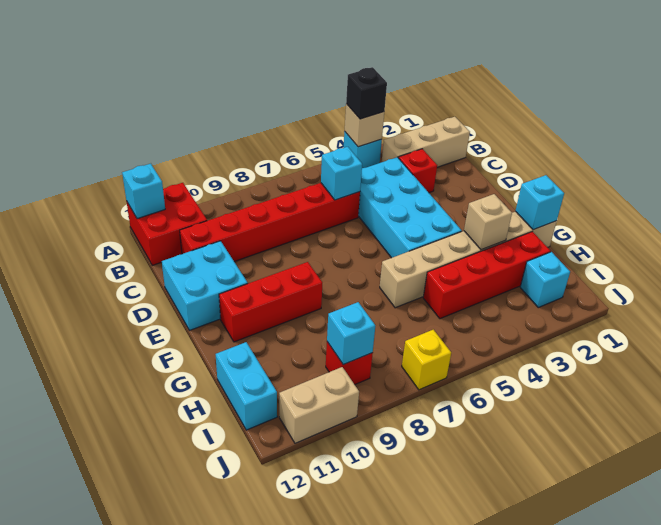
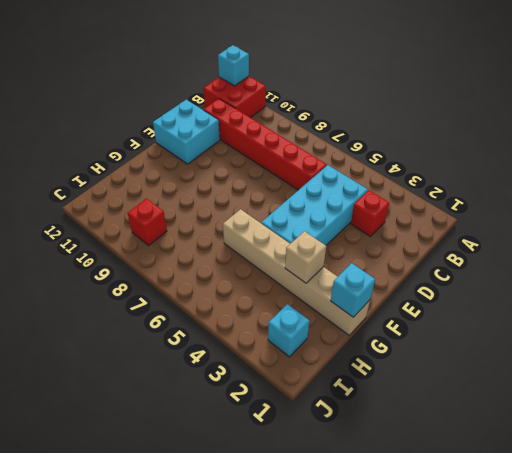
none -> cyan brick A4 level 1
none -> tan brick B1:B3 level 1
none -> red brick F9:F11 level 1

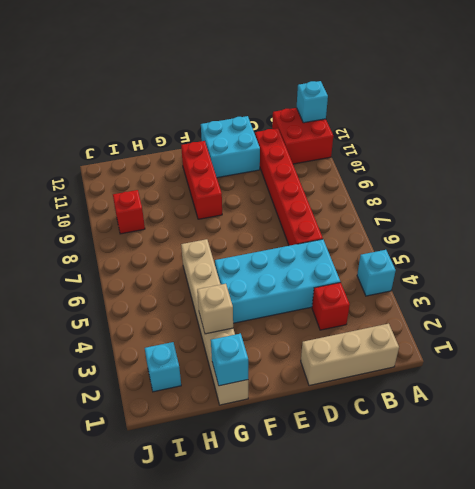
tan brick B1:D1 level 1 -> tan brick B1:B3 level 1
none -> red brick H2:H5 level 1
none -> cyan brick H12:I12 level 1
none -> yellow brick J7 level 1

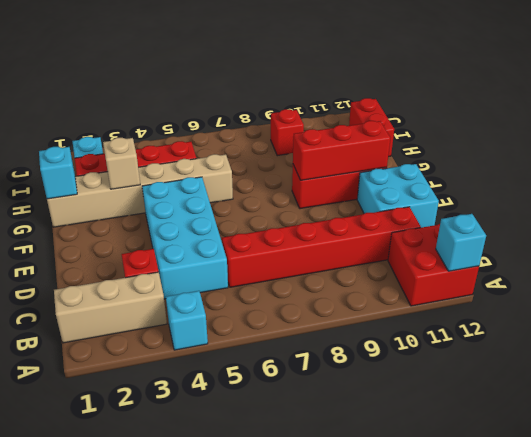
red brick F9:F11 level 2 -> none
red brick H12:I12 level 1 -> cyan brick H12:I12 level 1
none -> yellow brick J7 level 1
none -> tan brick J10:J11 level 1
none -> tan brick A4 level 2

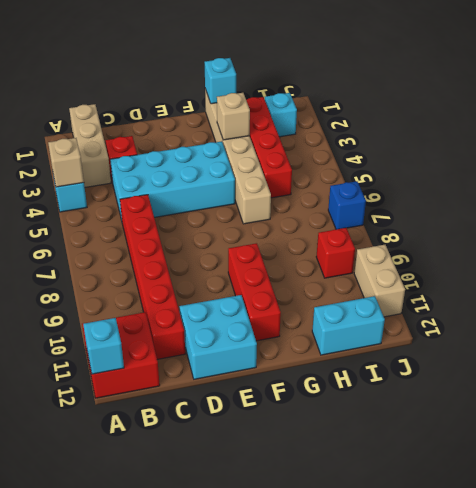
blue brick J7 level 1 -> yellow brick J7 level 1
none -> cyan brick C6 level 2
none -> cyan brick I9 level 2
none -> black brick A4 level 3

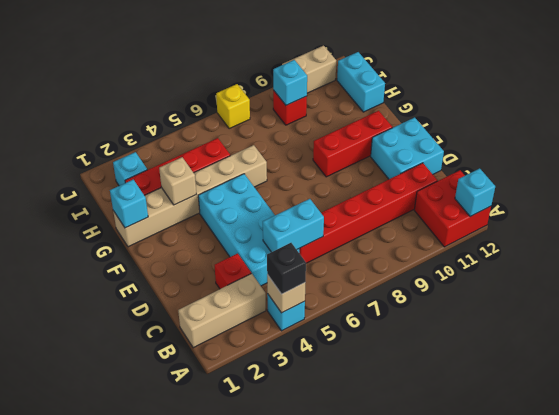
cyan brick C5:C6 level 2 -> cyan brick C6 level 2

